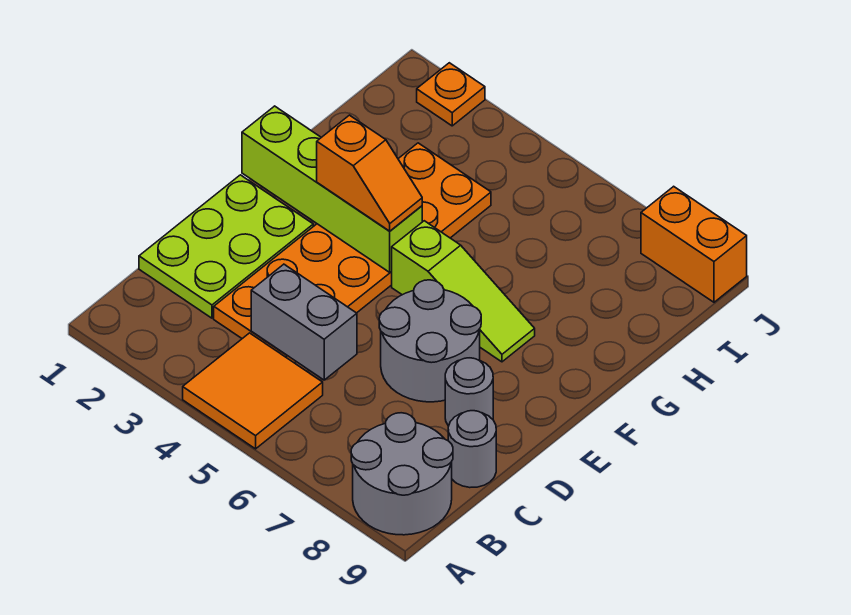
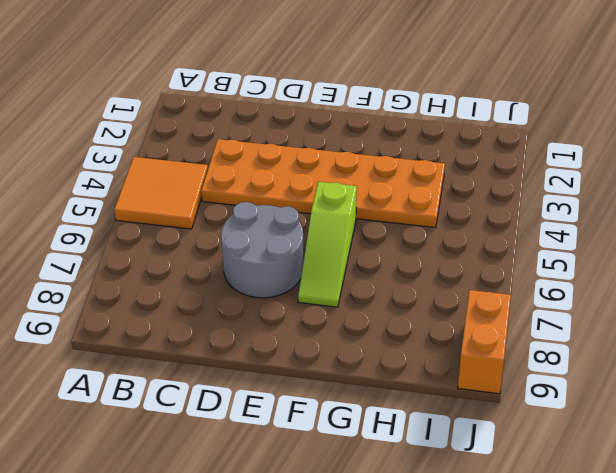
none -> grey round brick A8:B9 level 1
none -> lime plate C1:E2 level 1
none -> grey round brick C9 level 1

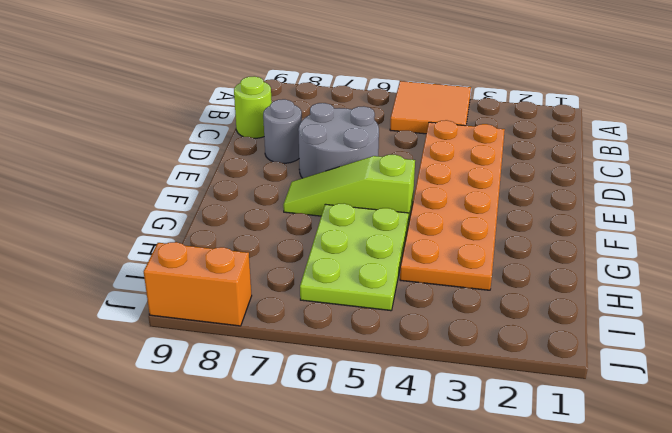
lime round brick C9 level 1 -> grey round brick C9 level 1
lime plate G5:I6 level 1 -> lime plate C1:E2 level 1
none -> grey round brick A8:B9 level 1
none -> orange plate J2 level 1
none -> grey brick C4:C5 level 2

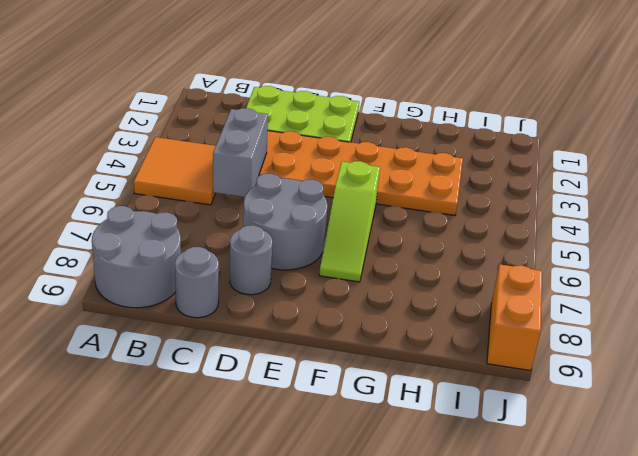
none -> orange plate J2 level 1
none -> lime brick F1:F4 level 2
none -> orange slope F3:F4 level 3 top 3

